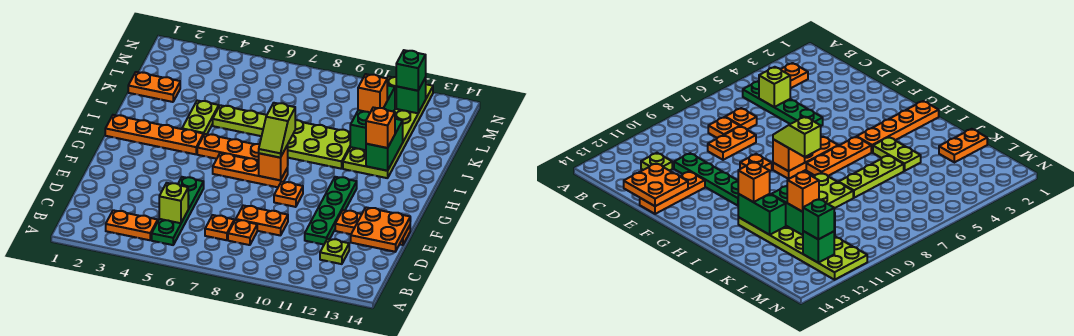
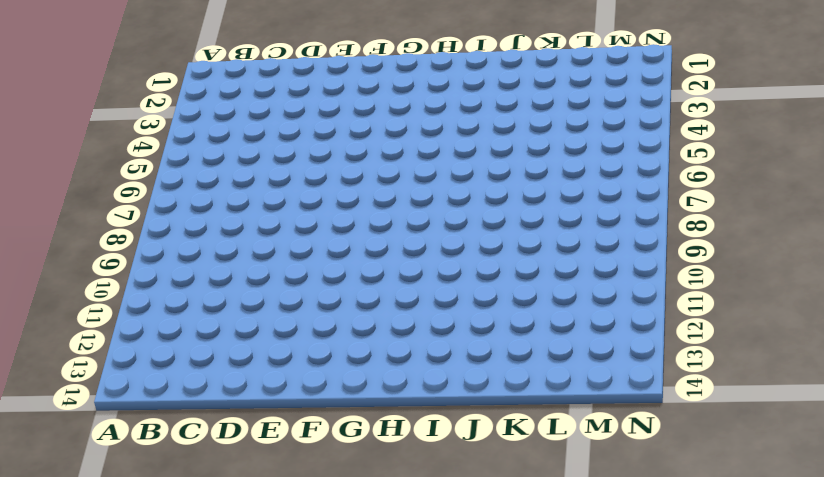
none -> orange plate B3:B4 level 1
none -> green plate B5:E5 level 1
none -> orange plate C7 level 1

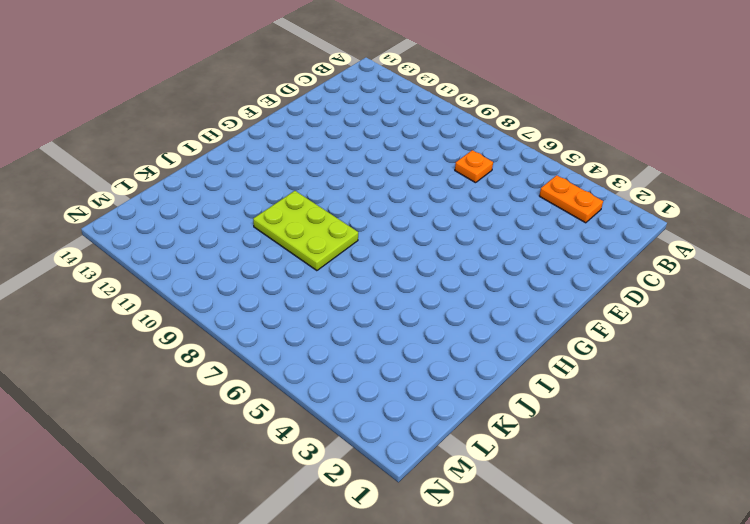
none -> green plate B5:E5 level 1
none -> orange plate C8 level 1
none -> lime plate C12 level 1

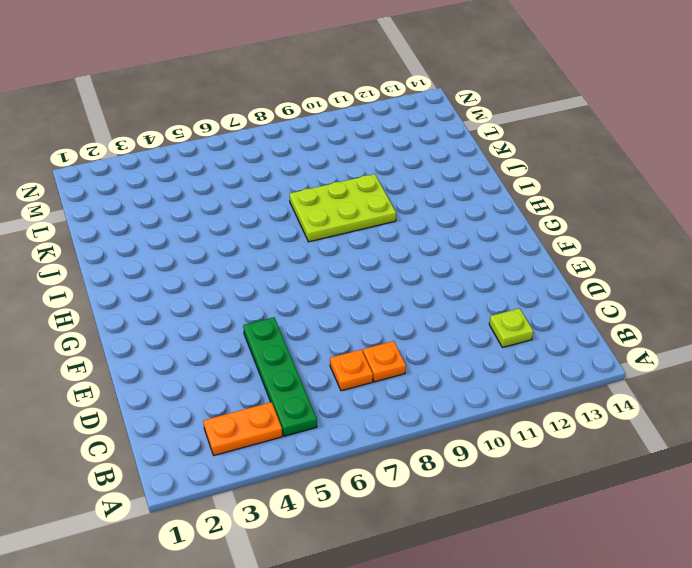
none -> orange plate D8:D9 level 1
none -> green plate D11:G11 level 1
none -> orange plate E12:E14 level 1

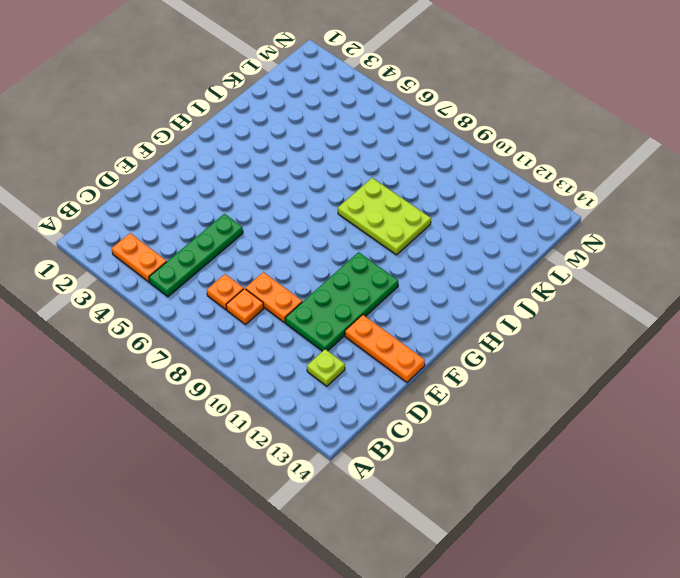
green plate D10:G11 level 1 -> green plate D11:G11 level 1
none -> orange plate F9 level 1
none -> orange plate G6:G8 level 1
none -> orange plate H1:H4 level 1

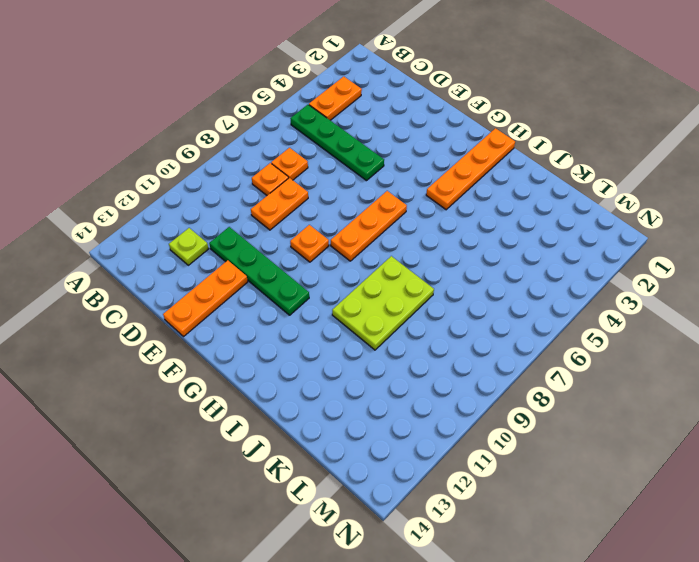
none -> orange plate H5:H7 level 1
none -> lime plate I4:J4 level 1
none -> lime plate I11:N12 level 1

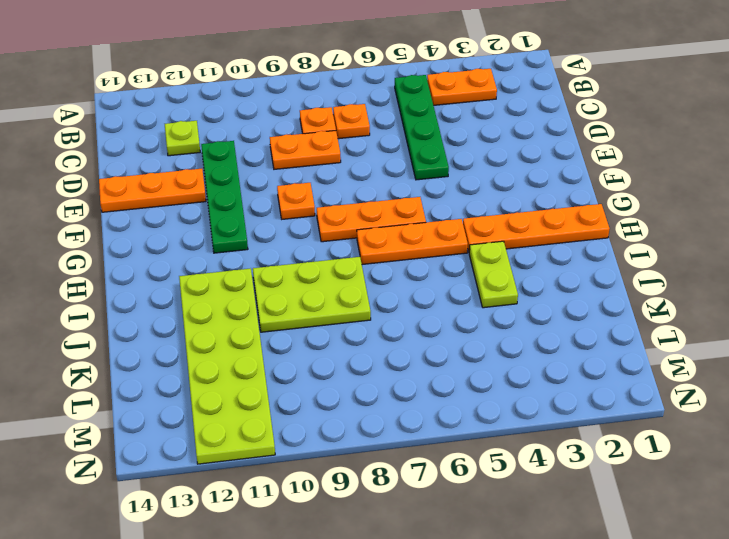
none -> lime plate J5:J7 level 1
none -> orange plate K1:K2 level 1
none -> lime brick C5 level 2

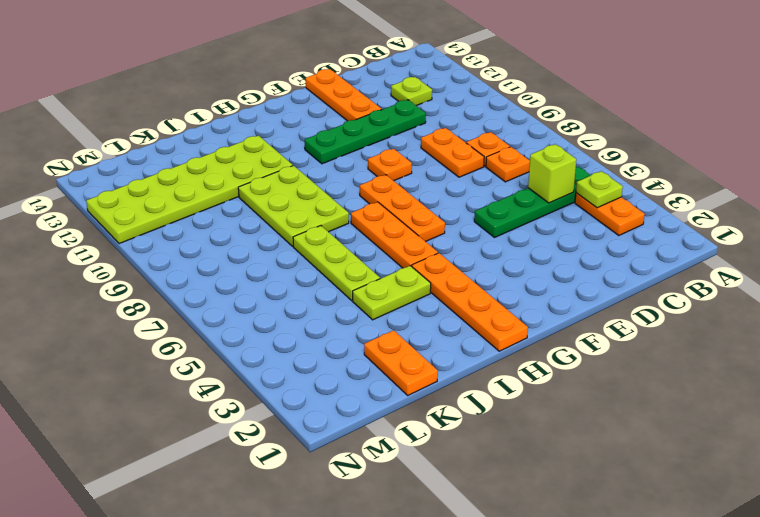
lime plate B4 level 2 -> none
none -> orange plate D13:E14 level 2
none -> orange brick G8 level 2
none -> green brick I12:J12 level 2

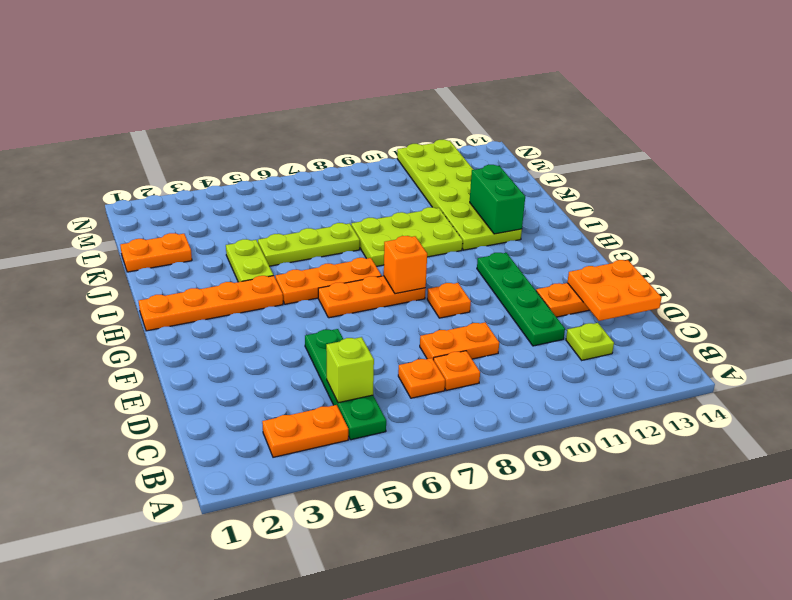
none -> green brick J11:L11 level 2
none -> green brick M12 level 2
none -> lime slope G8:H8 level 3 top H

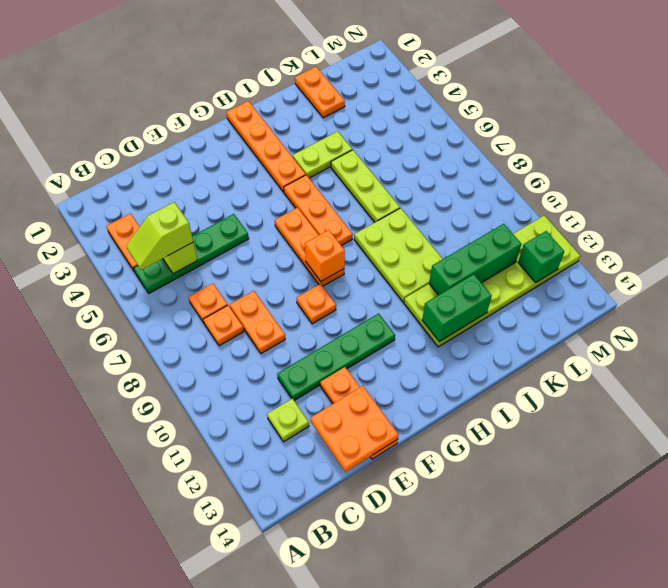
lime slope B5:C5 level 3 top C -> lime slope G8:H8 level 3 top H
none -> orange brick I12 level 3
none -> orange brick K11 level 3
none -> green brick M12 level 3

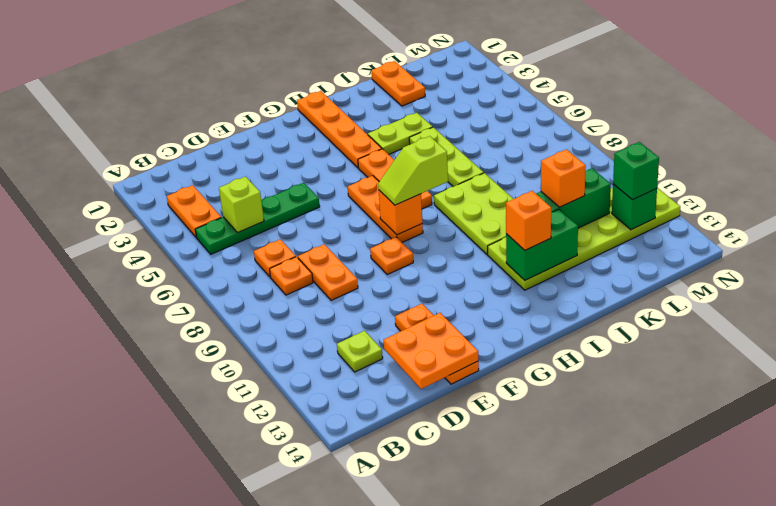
none -> green plate D11:G11 level 1

